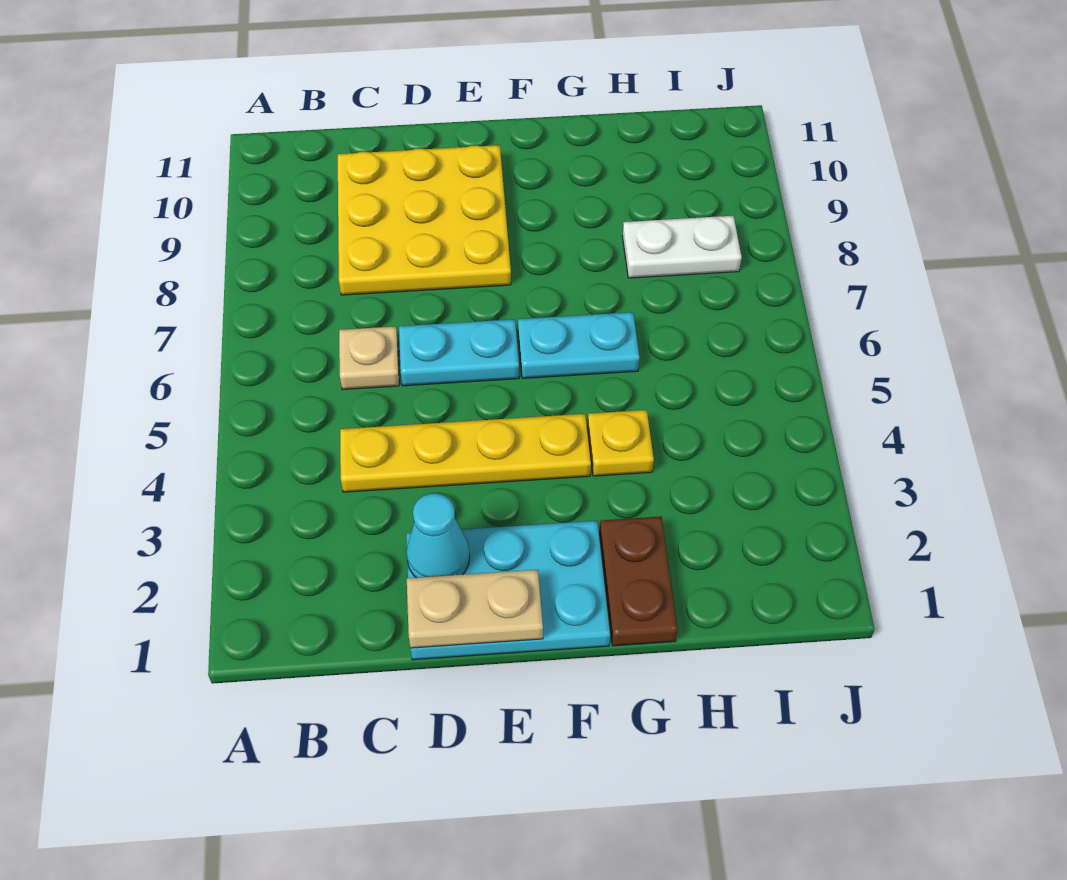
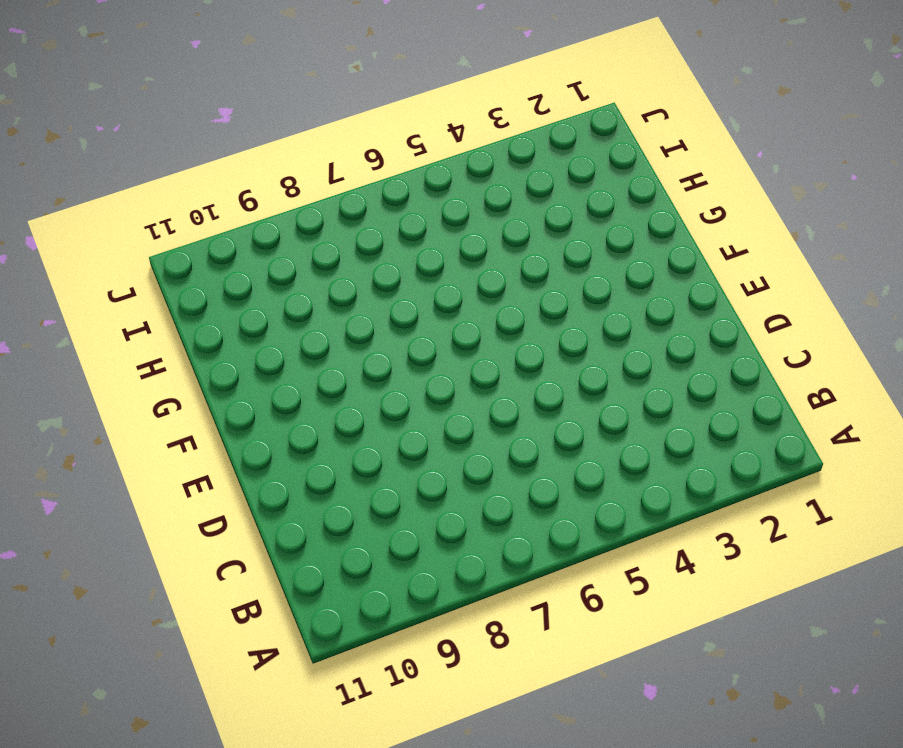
none -> yellow plate C4:F4 level 1
none -> tan plate C6 level 1

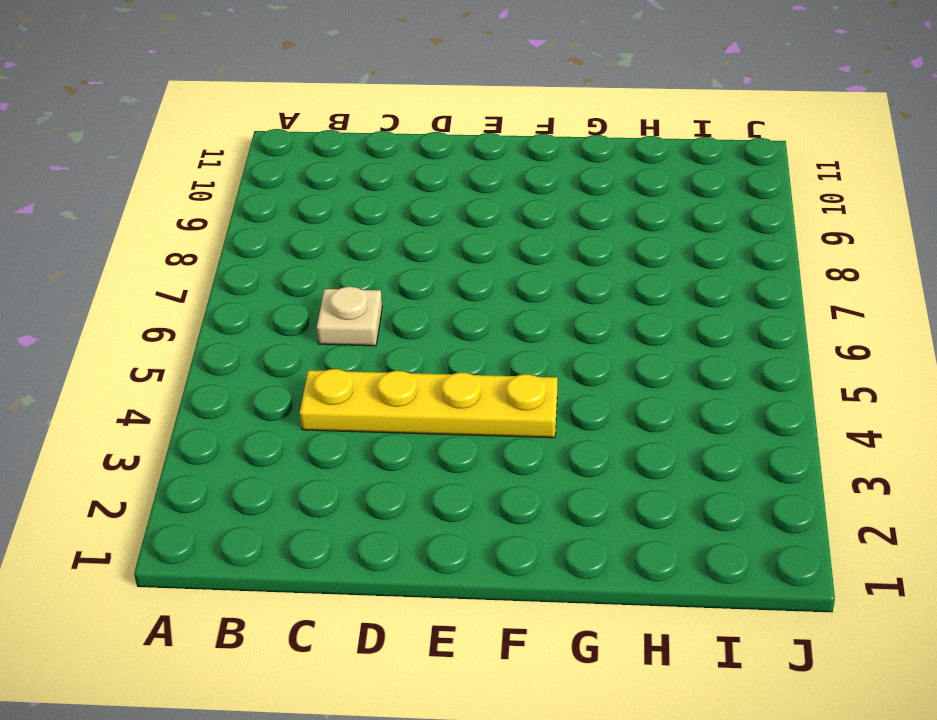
none -> yellow plate C8:E10 level 1
none -> cyan plate D1:F2 level 1

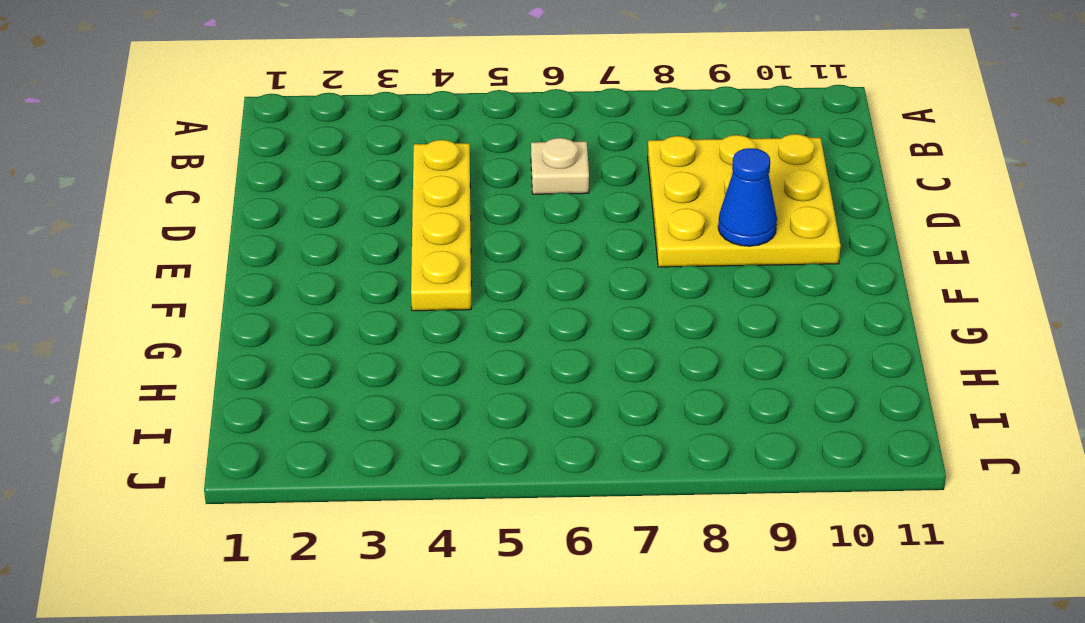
blue cone E9 level 2 -> none
none -> cyan plate D1:F2 level 1
none -> cyan plate D6:E6 level 1

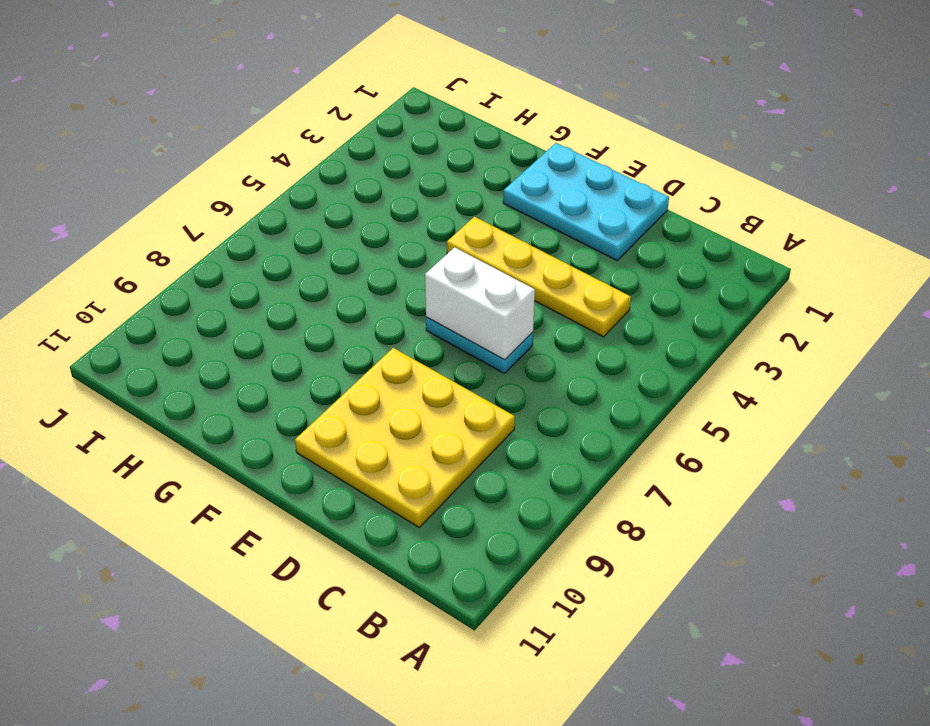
white brick D6:E6 level 2 -> none
none -> tan plate C6 level 1
none -> cyan plate F6:G6 level 1

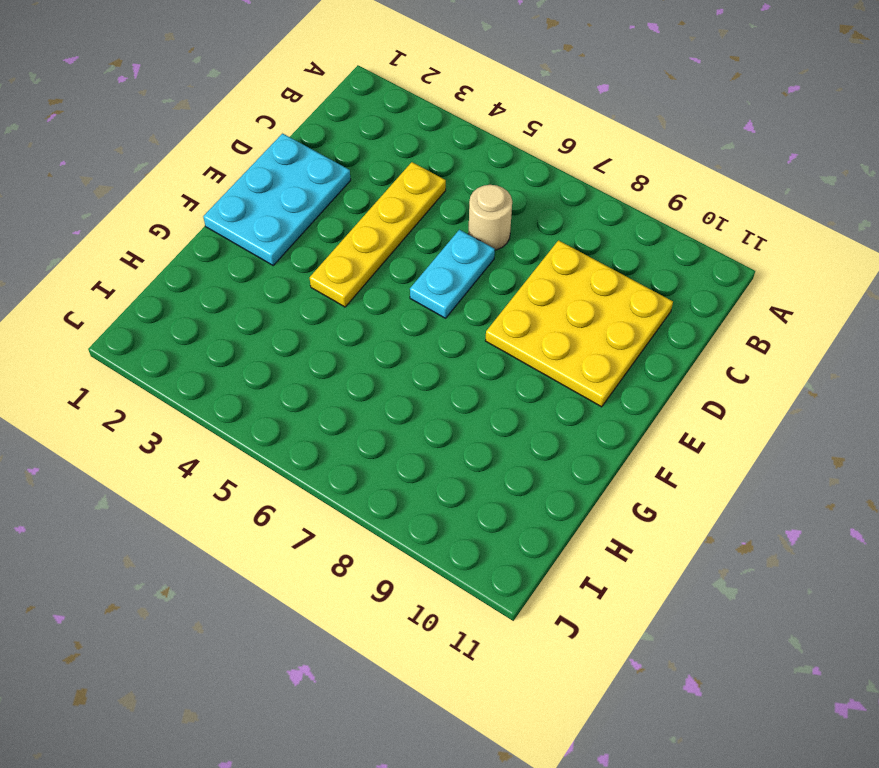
tan round brick C6 level 1 -> tan plate C6 level 1
none -> cyan plate F6:G6 level 1
none -> brown plate G1:G2 level 1

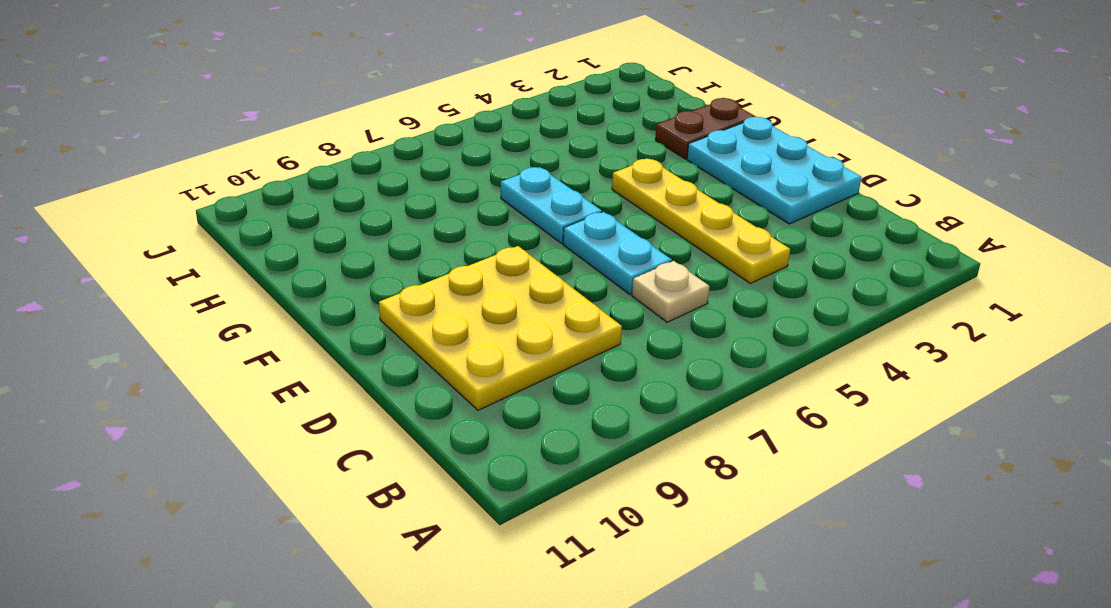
none -> yellow plate G4 level 1
none -> white plate H8:I8 level 1

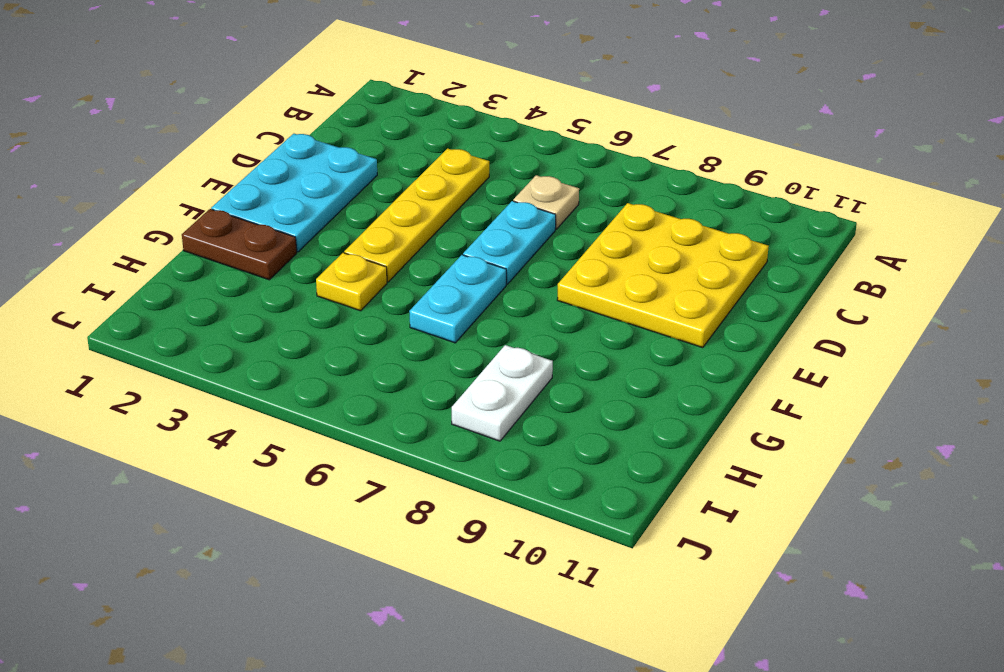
none -> tan plate D1:E1 level 2
none -> cyan cone D2 level 2

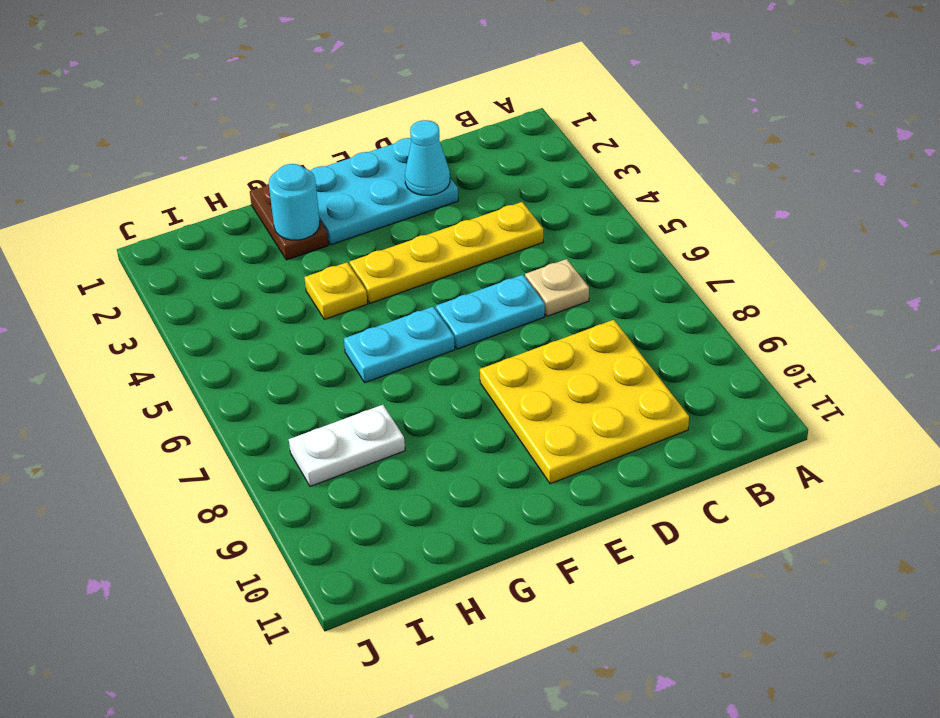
cyan round brick G2 level 2 -> none
none -> tan plate D1:E1 level 2

